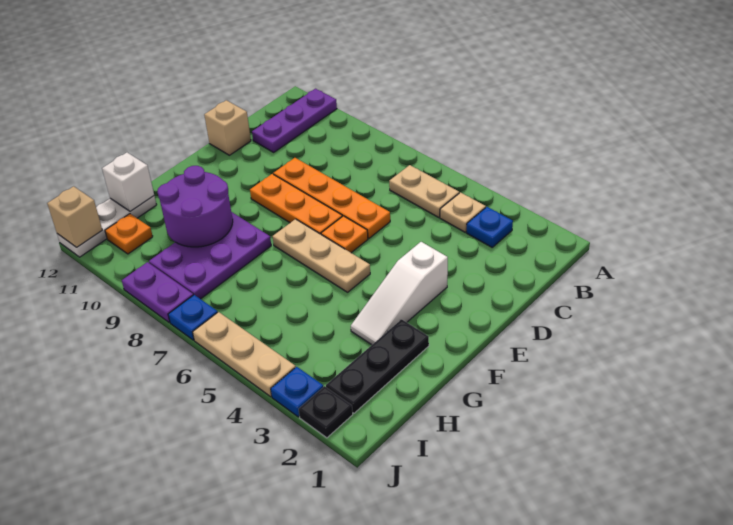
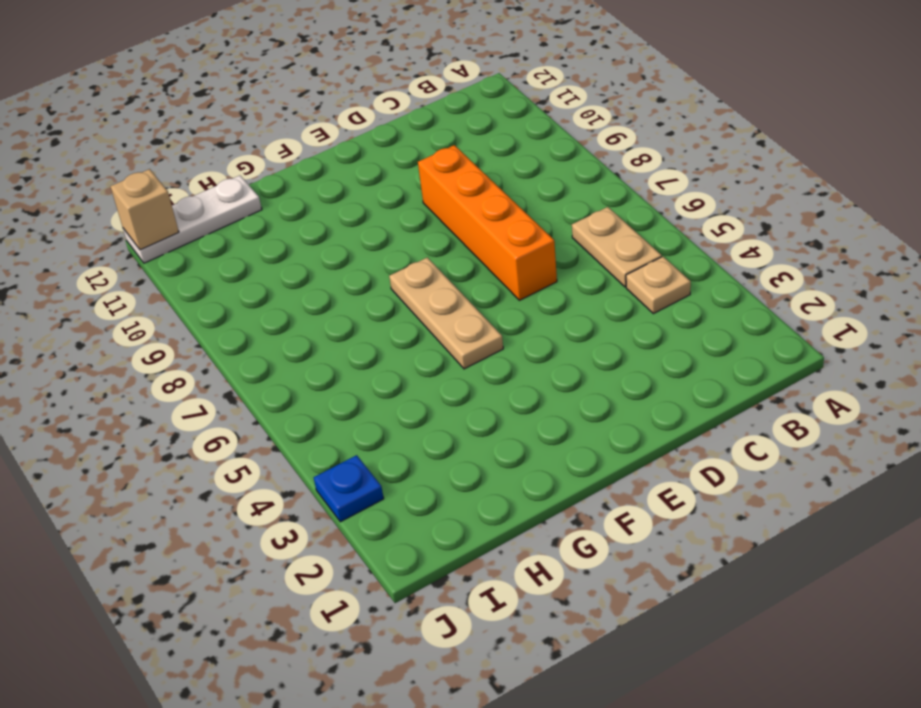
orange brick D6:D9 level 1 -> orange plate D6:D9 level 1
none -> purple plate A11:C11 level 1
none -> blue plate B3 level 1
none -> tan brick D12 level 1

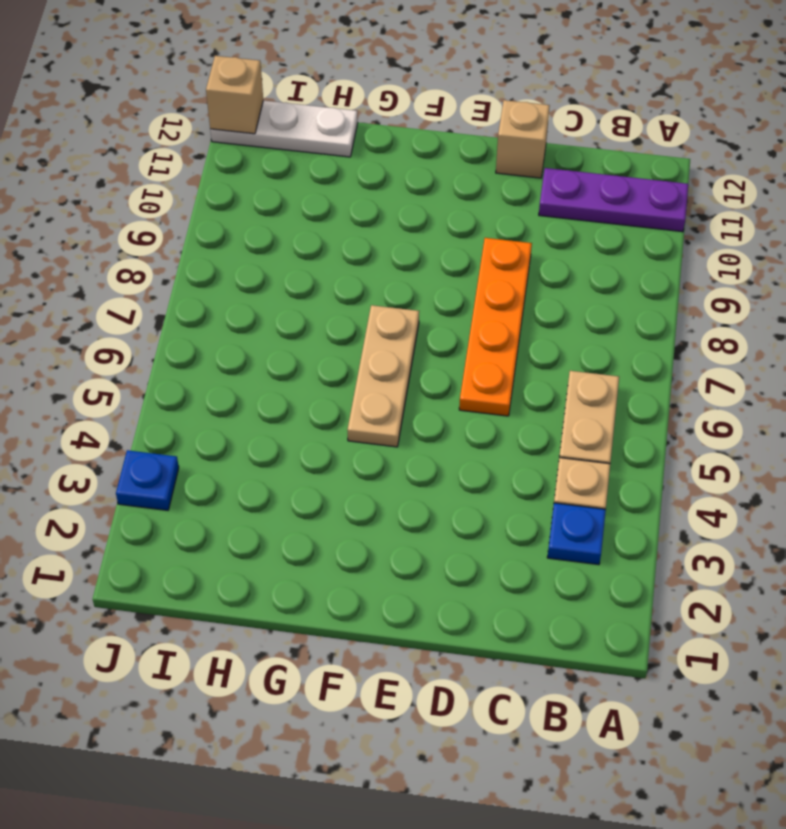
none -> white slope E3:G3 level 1 top E
none -> orange plate E6 level 1
none -> orange plate E7:E9 level 1

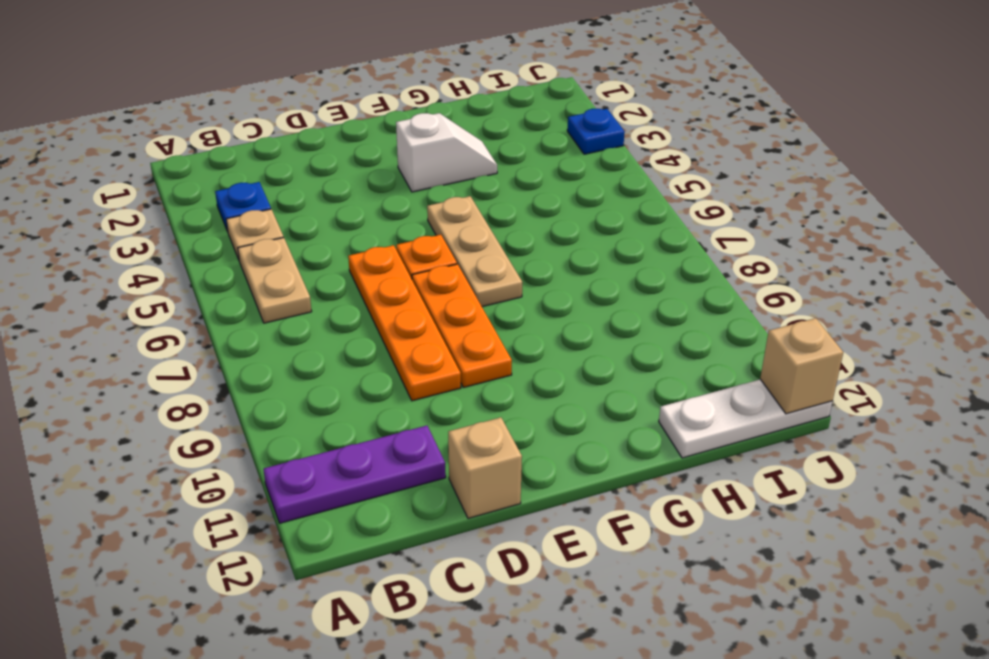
white slope F3:G3 level 1 top F -> white slope E3:G3 level 1 top E
none -> black plate G2:I2 level 1
none -> purple plate G8:I9 level 1
none -> orange plate I11 level 1

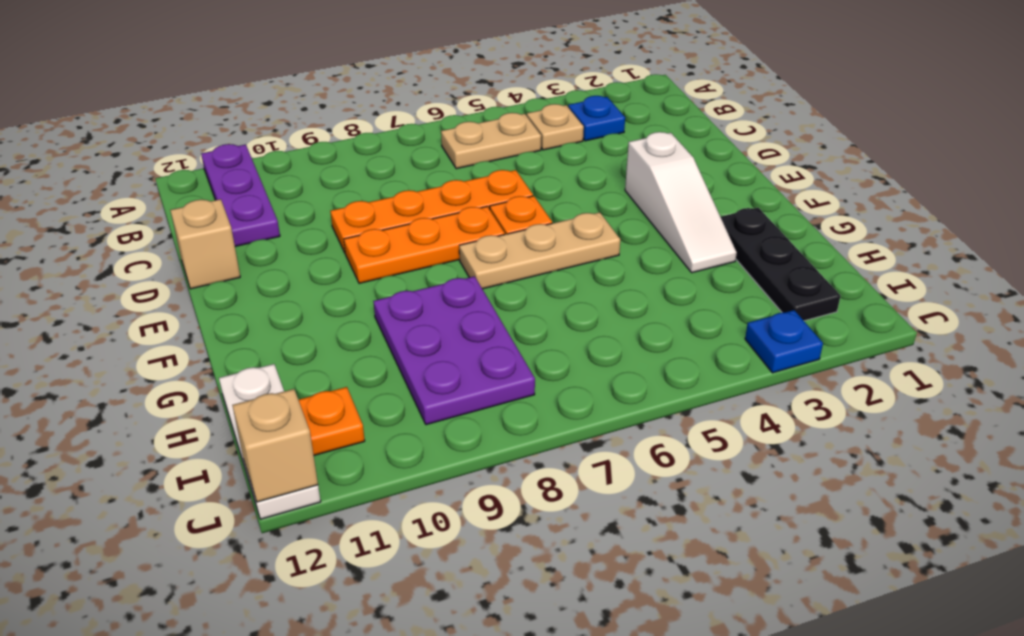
none -> black plate J2 level 1
none -> tan plate J4:J6 level 1
none -> blue plate J7 level 1

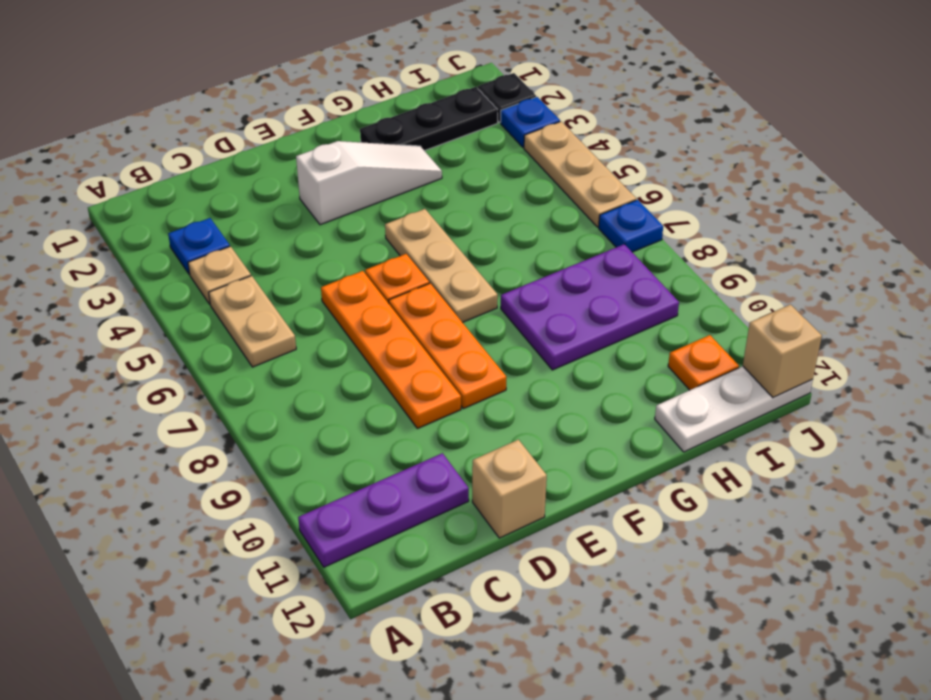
none -> purple plate J8:J9 level 1
none -> purple round brick G9:H10 level 2
none -> white brick H12 level 2

